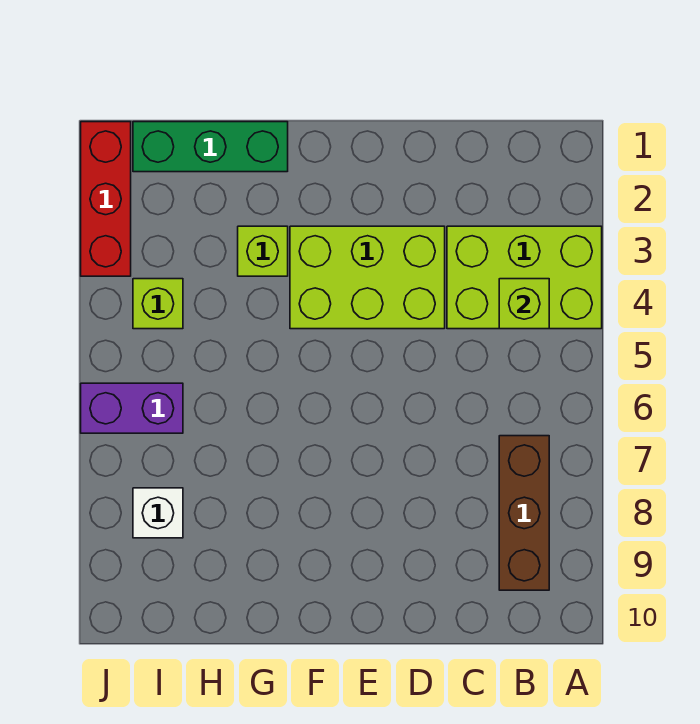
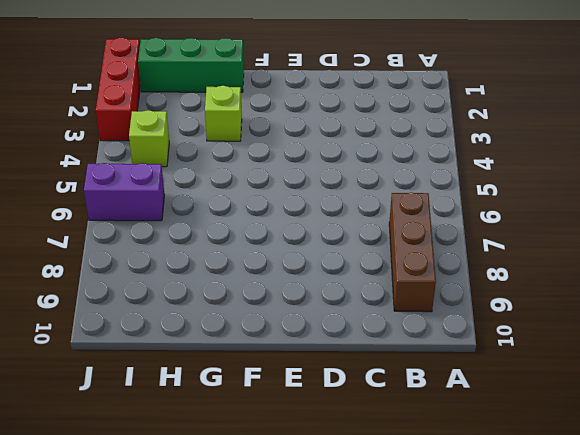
none -> lime brick A3:C4 level 1
none -> lime brick D3:F4 level 1

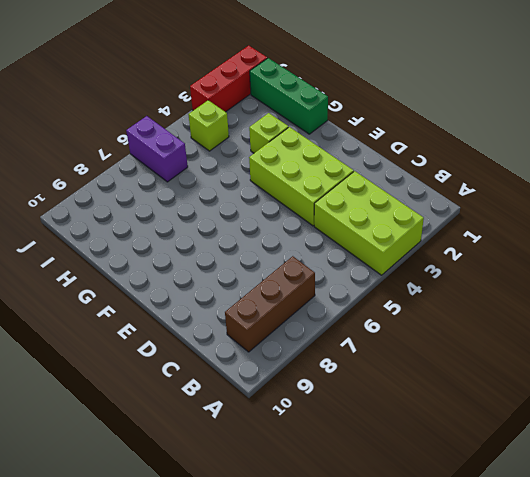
none -> white brick I8 level 1
none -> lime brick B4 level 2

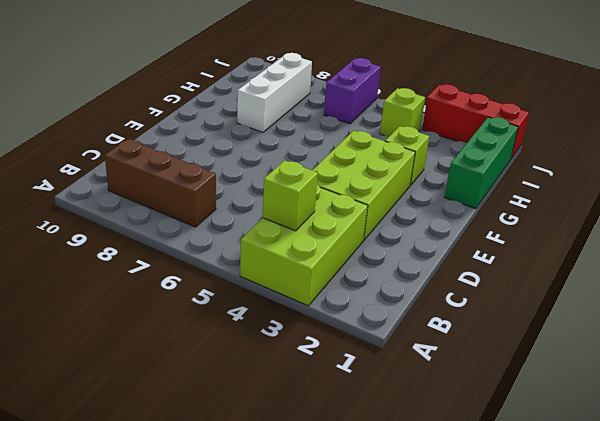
white brick G8:I8 level 1 -> white brick I8 level 1

